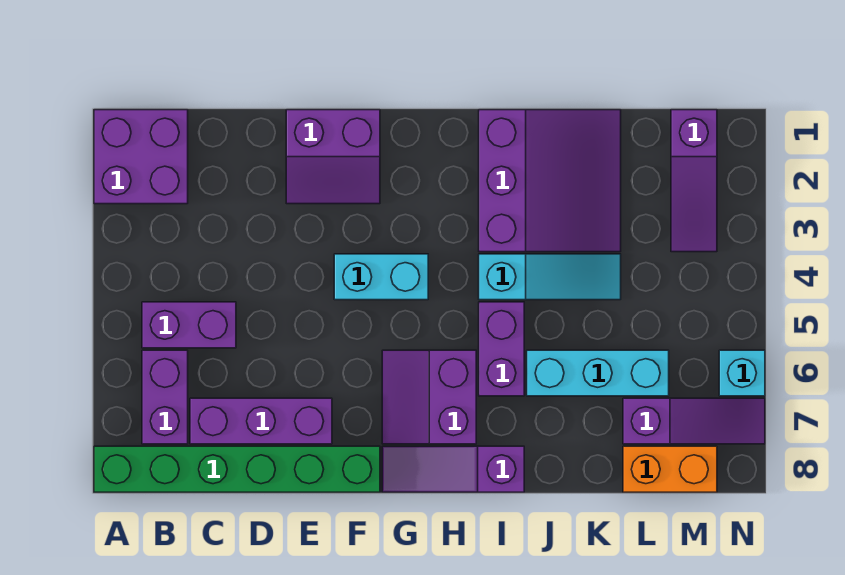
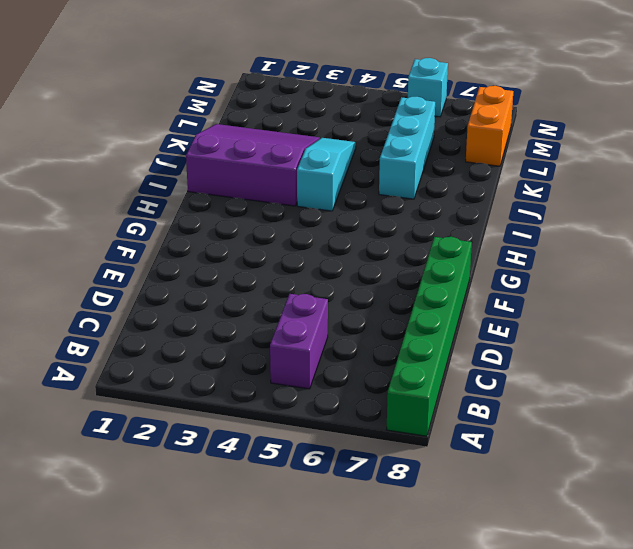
none -> purple brick A1:B2 level 1
none -> purple brick B6:B7 level 1
none -> purple brick C7:E7 level 1

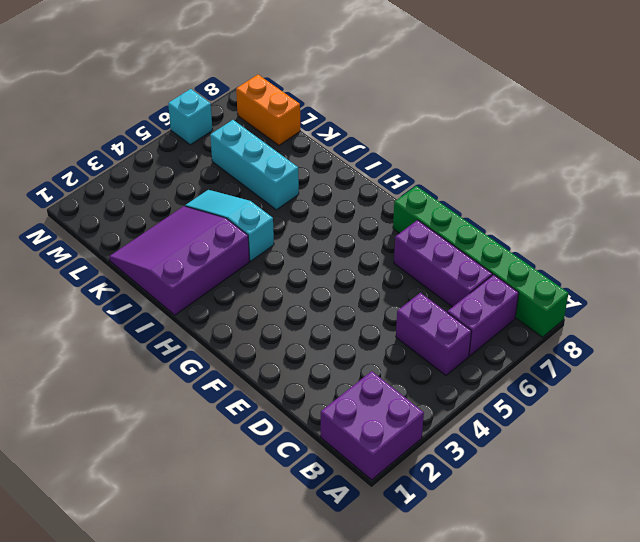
none -> purple slope E1:F2 level 1 top 1
none -> cyan brick F4:G4 level 1
none -> purple slope G6:H7 level 1 top H

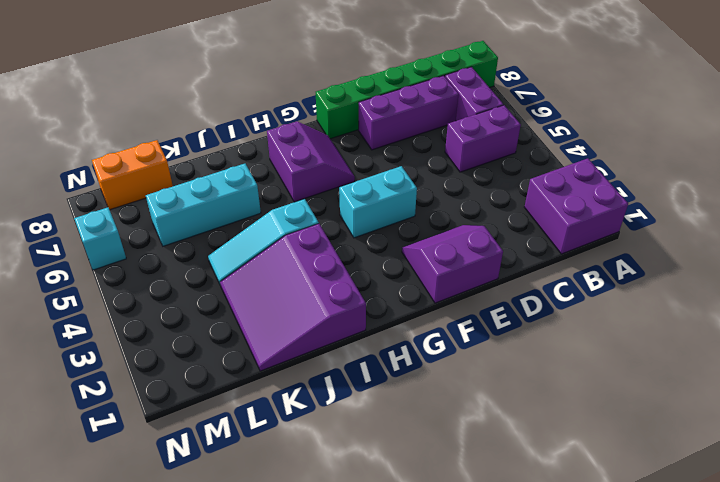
none -> purple slope G8:I8 level 1 top I
none -> purple brick I5:I6 level 1
none -> purple slope L7:N7 level 1 top L

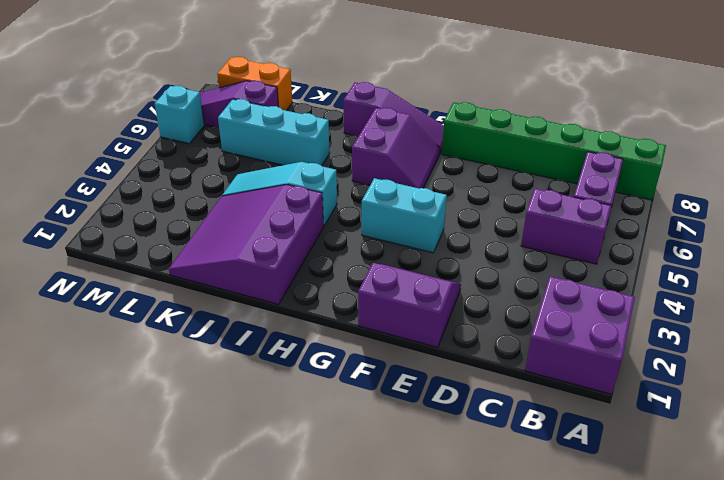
none -> purple brick C7:E7 level 1
none -> purple brick I5:I6 level 1
none -> purple slope M1:M3 level 1 top 1

